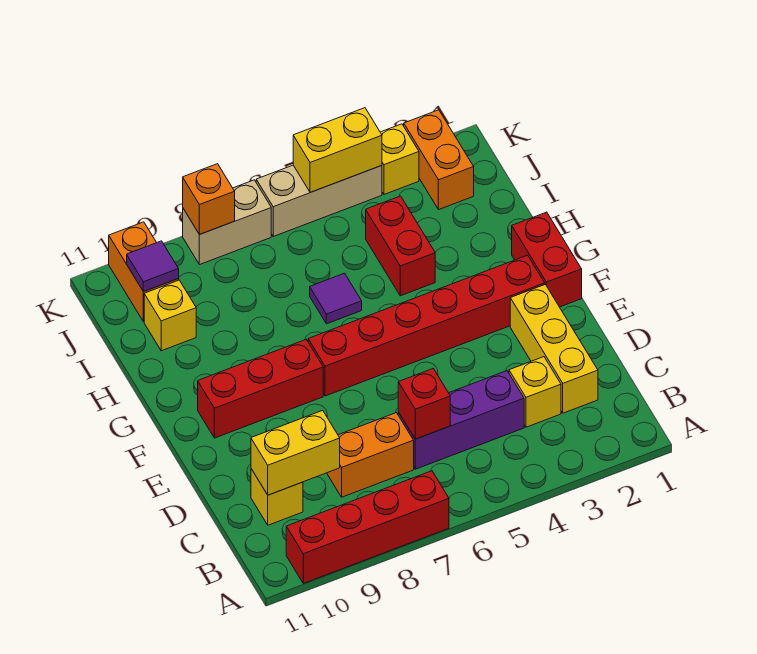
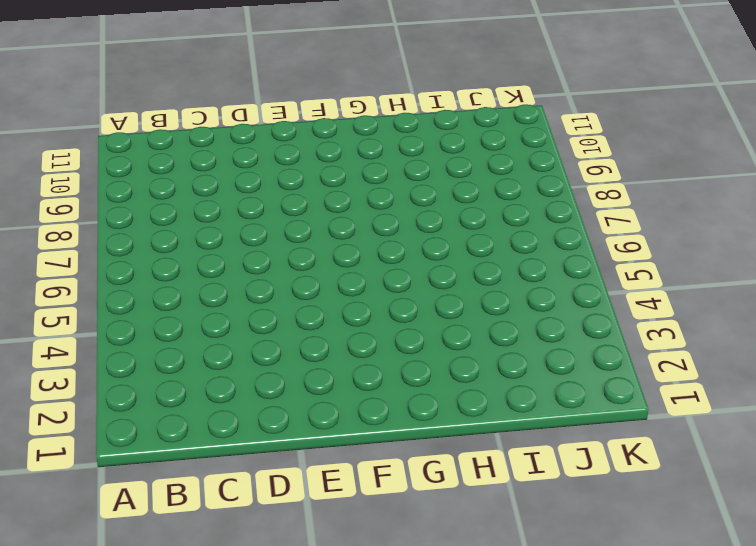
none -> red brick A7:A10 level 1
none -> yellow brick C2:E2 level 1
none -> yellow brick C3 level 1

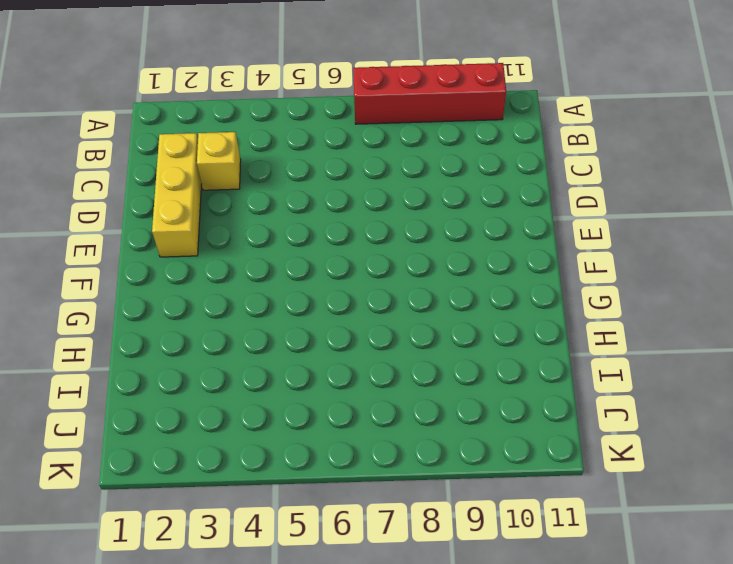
none -> purple brick C4:C6 level 1
none -> orange brick C7:C8 level 1
none -> yellow brick C10 level 1

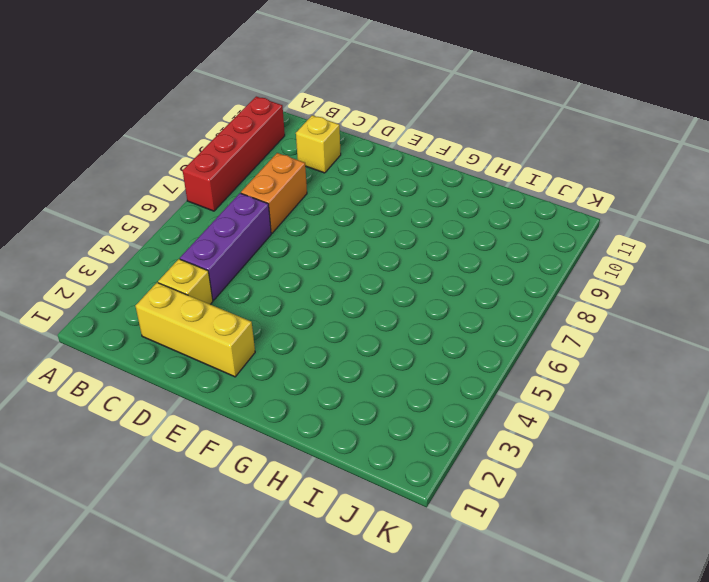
none -> red brick F1:G1 level 1
none -> red brick F2:F7 level 1
none -> red brick F8:F10 level 1

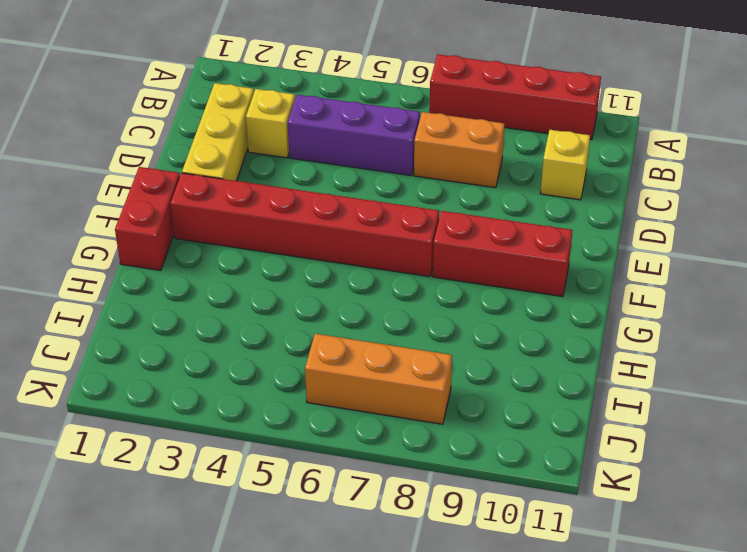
orange brick J6:J8 level 1 -> none
none -> red brick H4:I4 level 1
none -> purple tile H6 level 1
none -> yellow brick I10 level 1

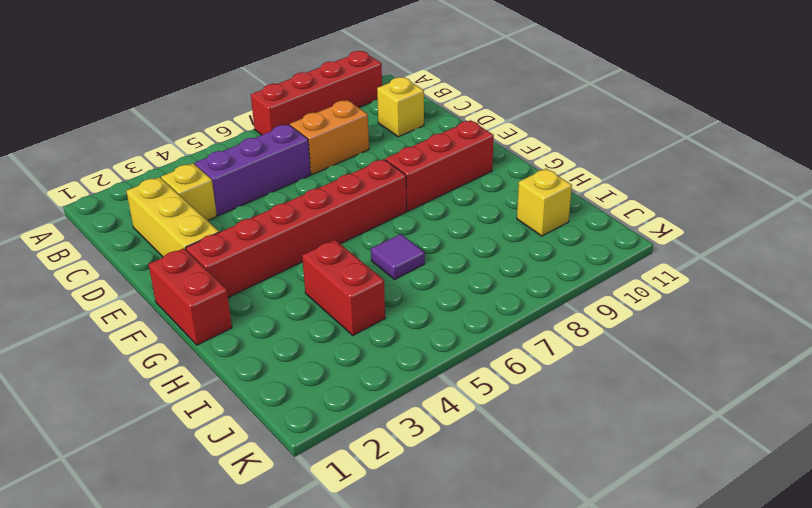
none -> orange brick J2:K2 level 1
none -> orange brick J10:K10 level 1
none -> yellow brick K3 level 1

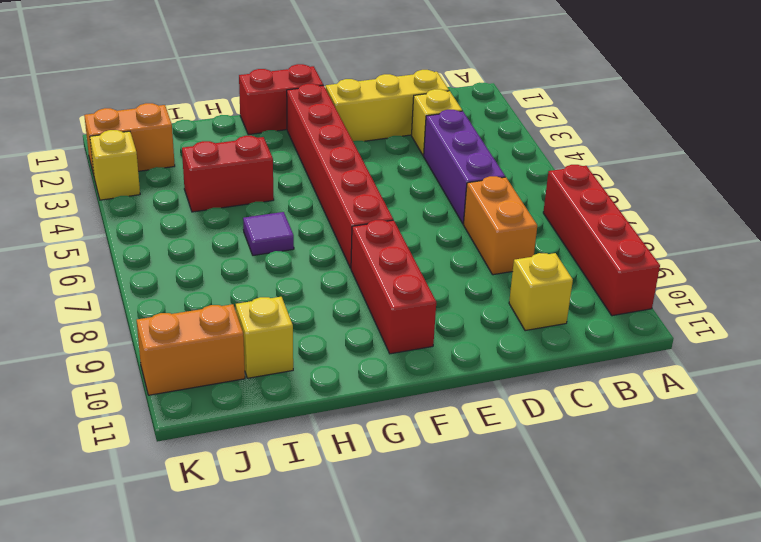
none -> tan brick K4:K6 level 1
none -> tan brick K7:K8 level 1
none -> red brick C6 level 2

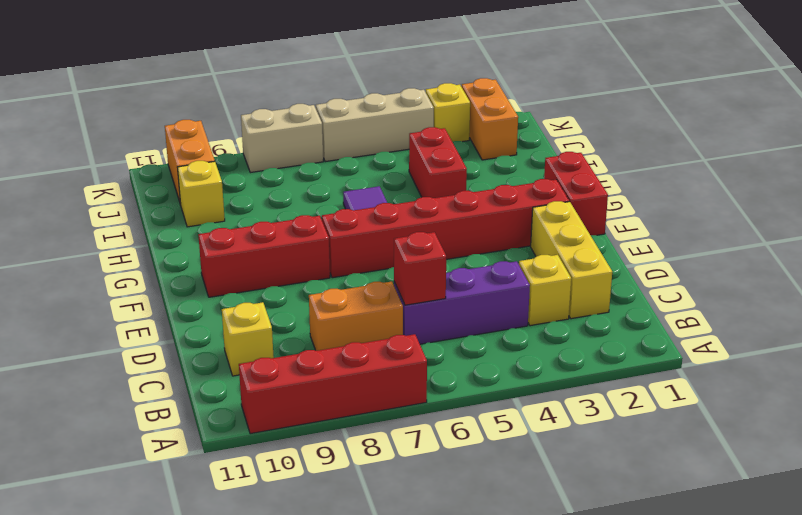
none -> yellow brick C9:C10 level 2
none -> purple tile J10 level 2
none -> yellow brick K4:K5 level 2

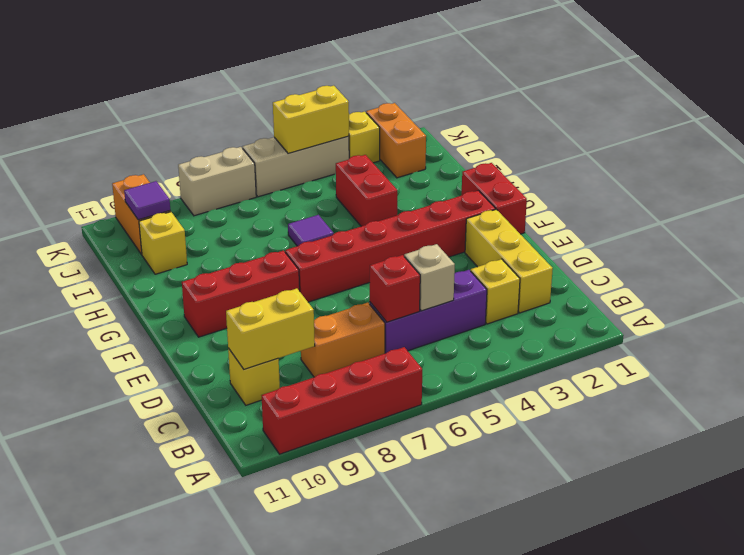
tan brick C5 level 2 -> none
none -> orange brick K8 level 2

